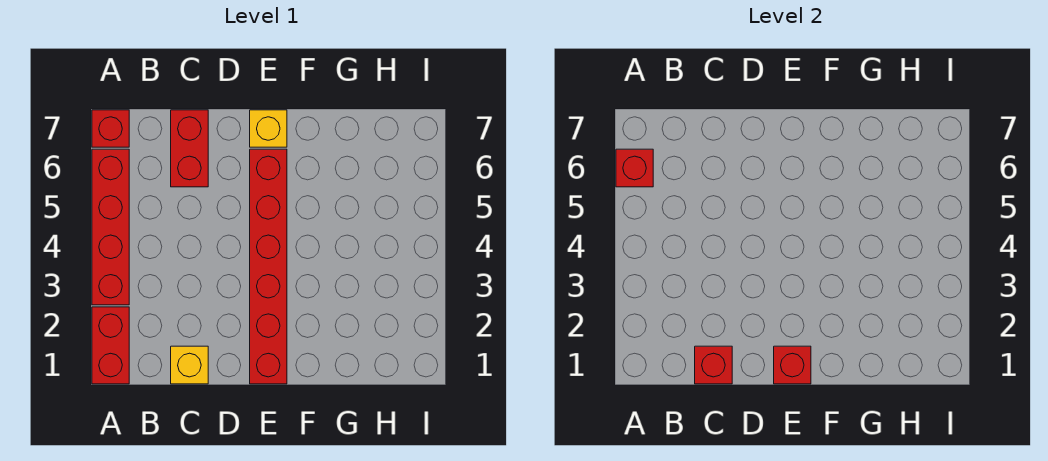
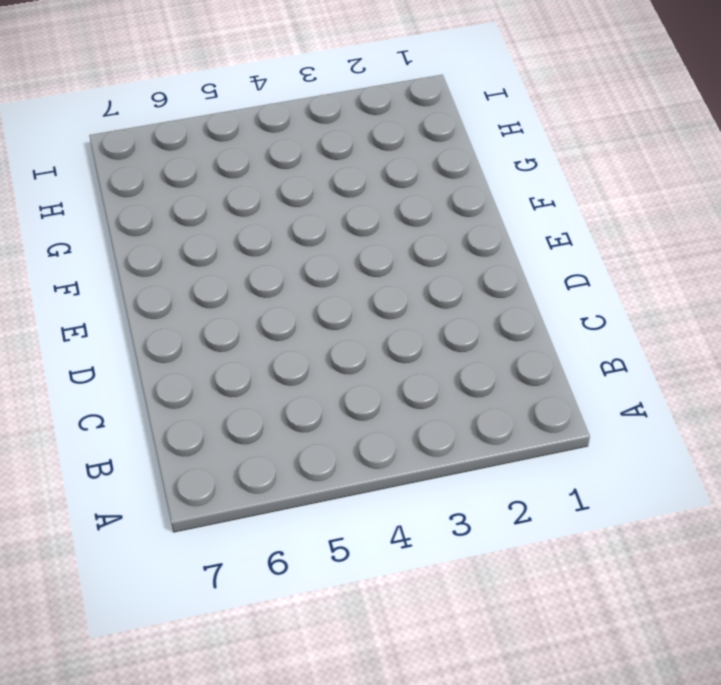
none -> red brick A1:A2 level 1
none -> red brick A3:A6 level 1

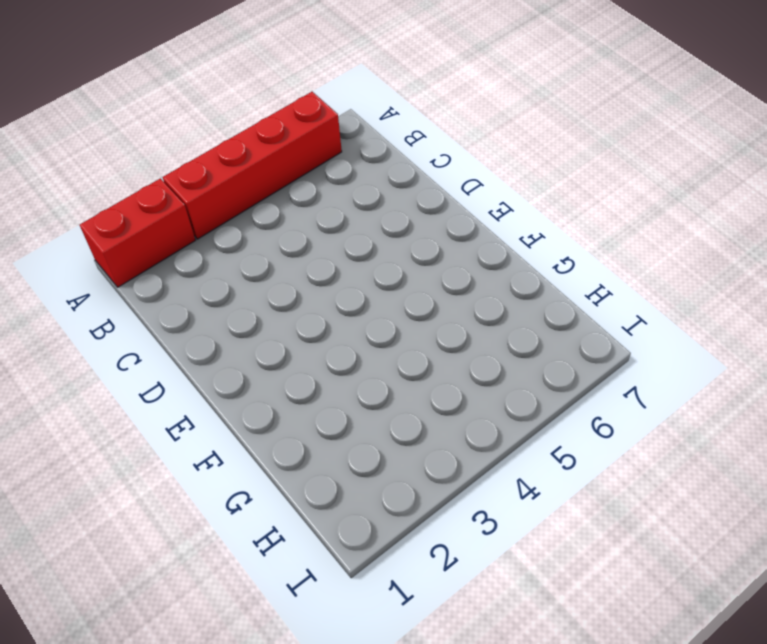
none -> red brick A7 level 1
none -> yellow brick C1 level 1

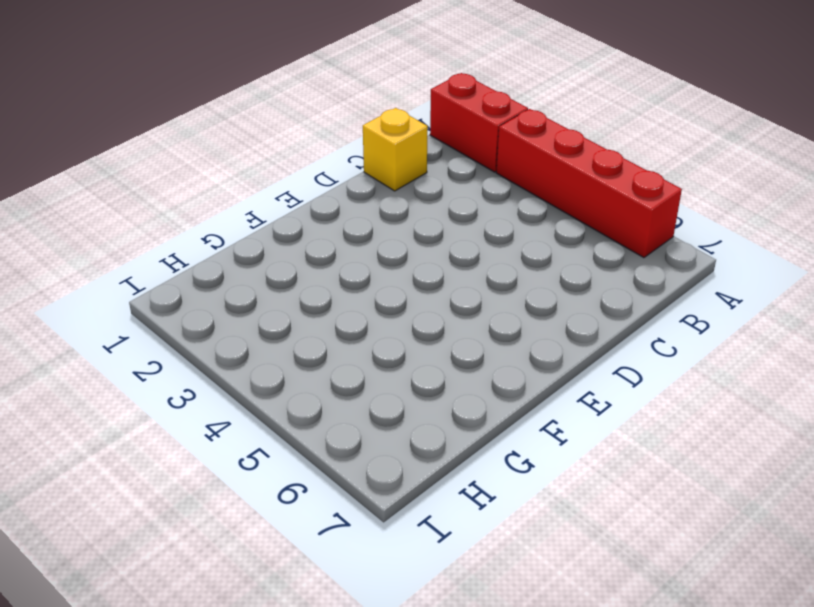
none -> red brick A7 level 1
none -> red brick C6:C7 level 1

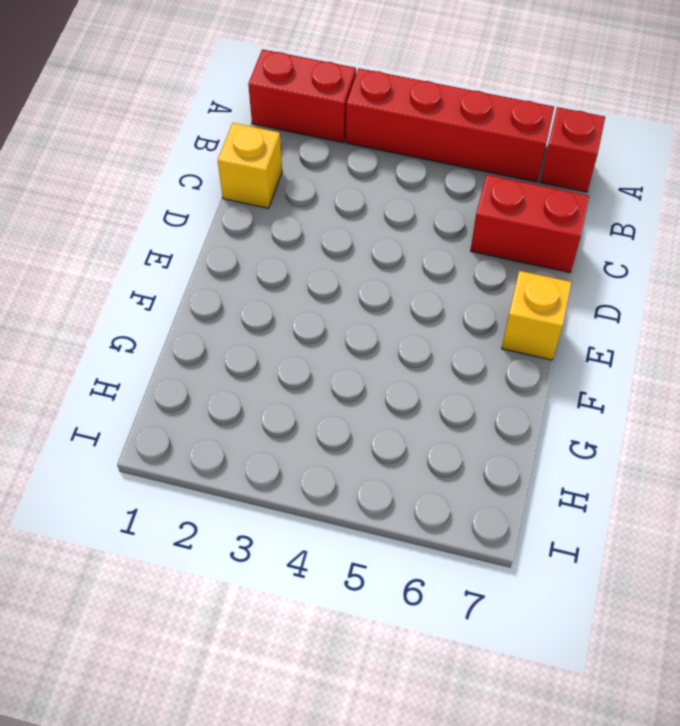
none -> red brick E1:E6 level 1
none -> red brick A6 level 2

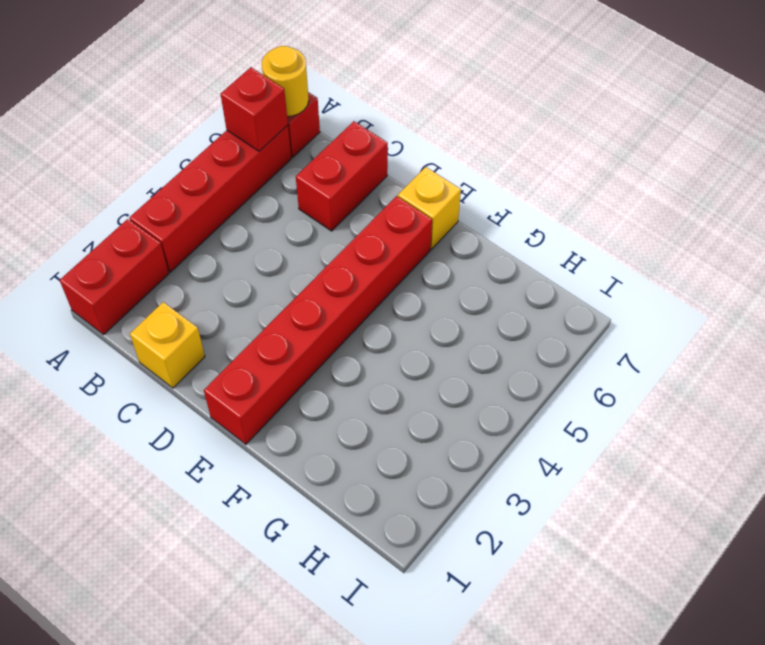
yellow round brick A7 level 2 -> none
none -> red brick C1 level 2
none -> red brick E1 level 2

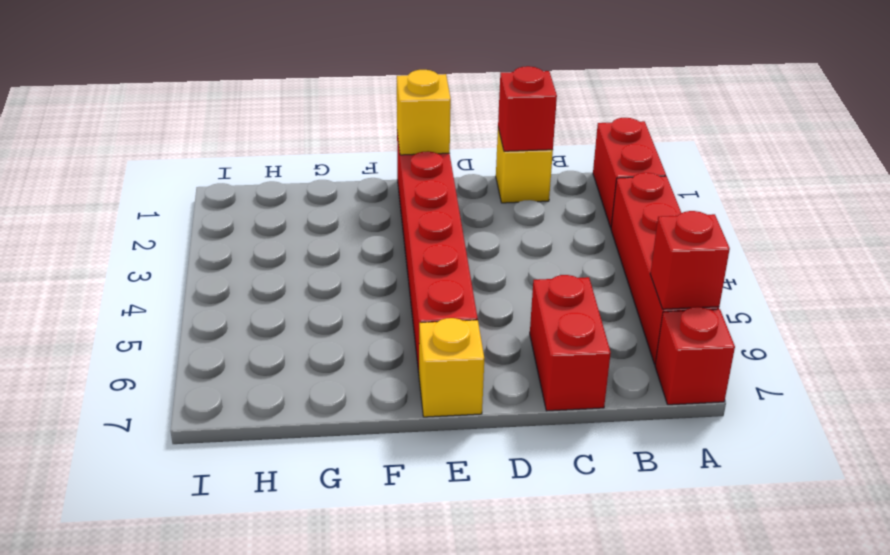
yellow brick E1 level 2 -> red brick E1 level 2

